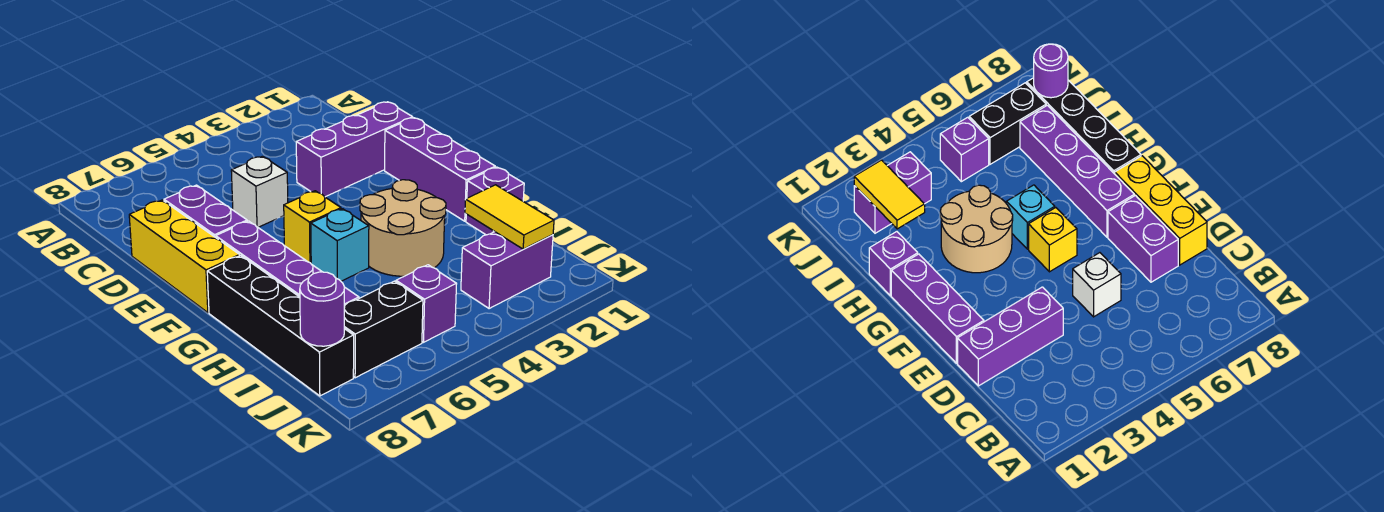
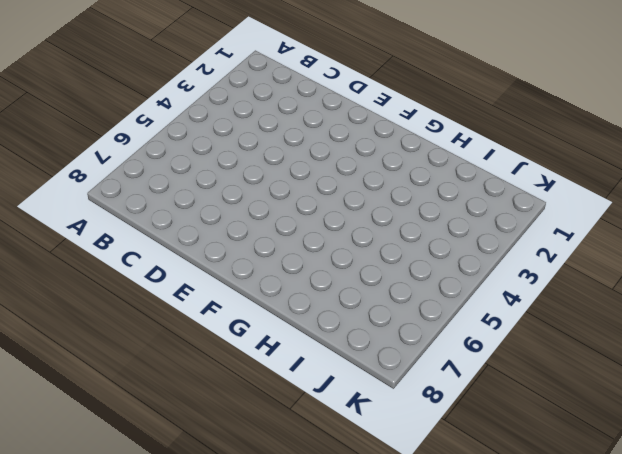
none -> purple brick D1:D3 level 1
none -> white brick D5 level 1
none -> purple brick D7:E7 level 1

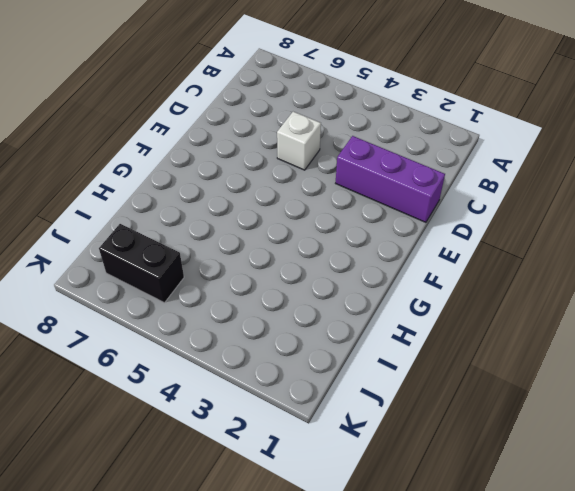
none -> purple brick D7:E7 level 1
none -> yellow brick D8:F8 level 1
none -> purple brick E1:G1 level 1

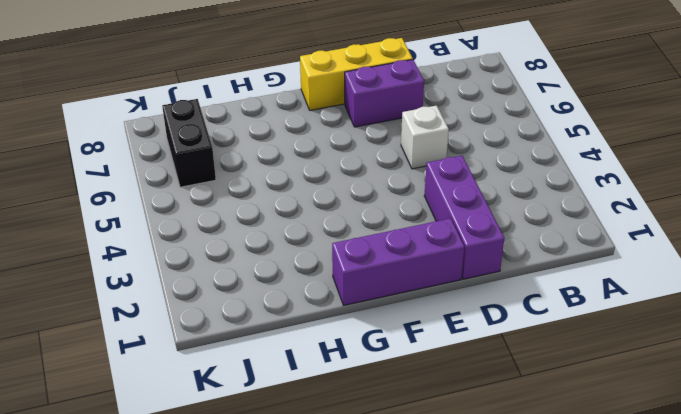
none -> yellow brick F5 level 1
none -> purple brick F7:I7 level 1
none -> tan round brick G3:H4 level 1

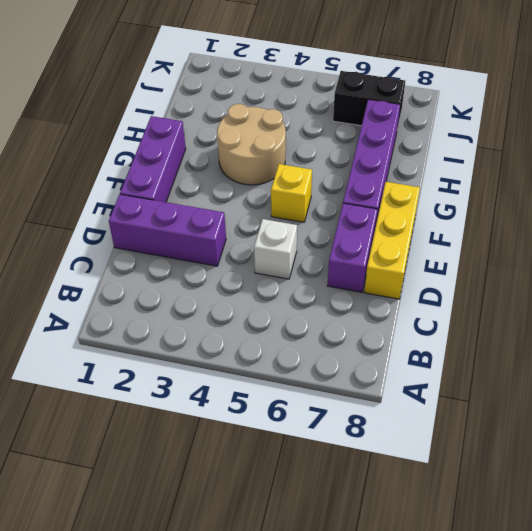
none -> cyan brick G5 level 1
none -> black brick G8:J8 level 1
none -> purple brick H1 level 1

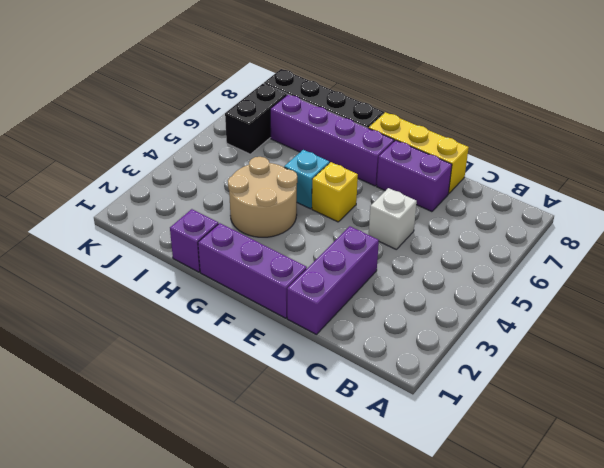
none -> purple brick J2:J3 level 1
none -> purple brick J5 level 1
none -> yellow tile I2:J2 level 2

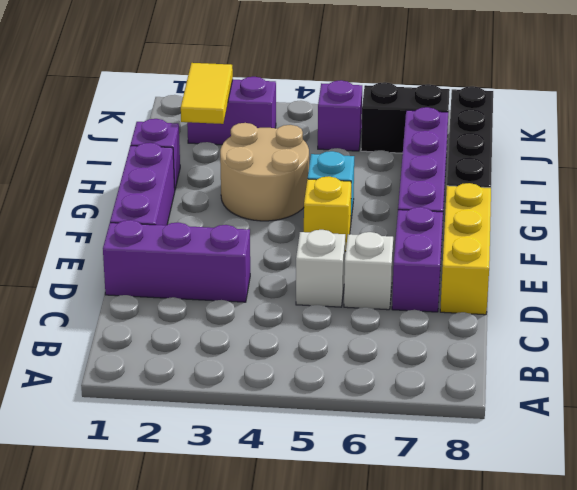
white brick D6 level 1 -> none
none -> purple round brick J8 level 2

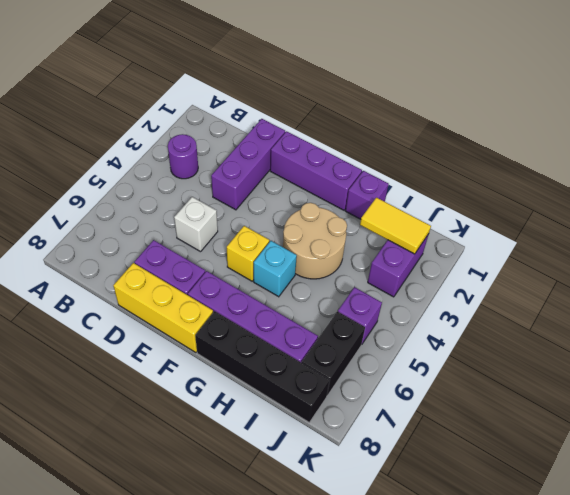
purple round brick B3 level 1 -> purple round brick J8 level 2

